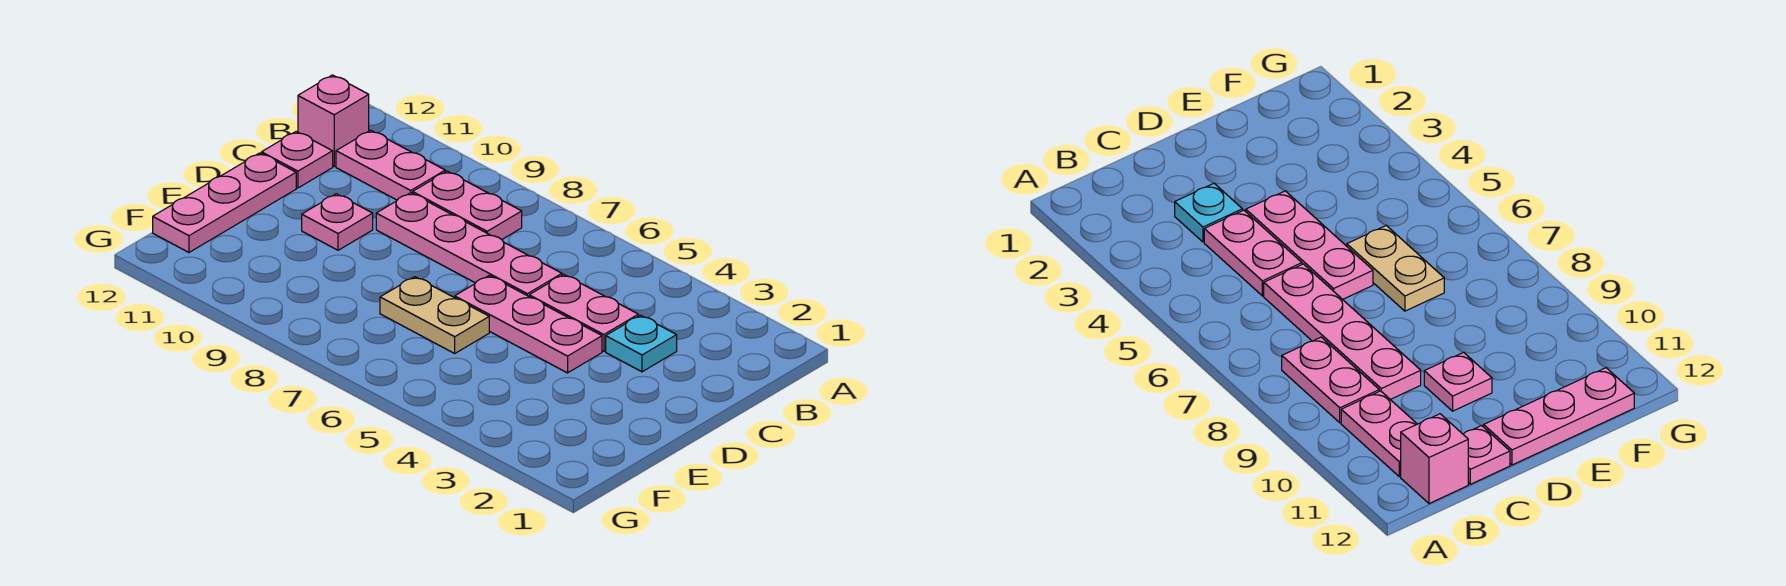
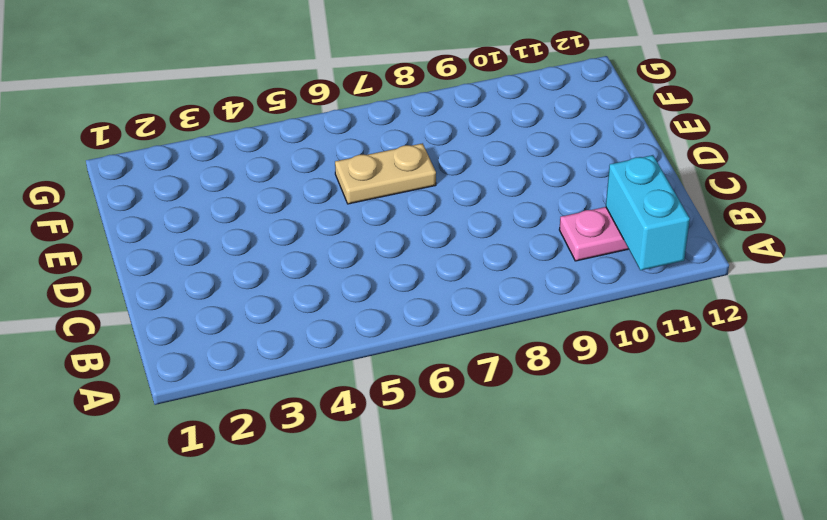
cyan brick A11:B11 level 2 -> none
none -> pink plate B8:B9 level 1
none -> pink brick B12 level 1

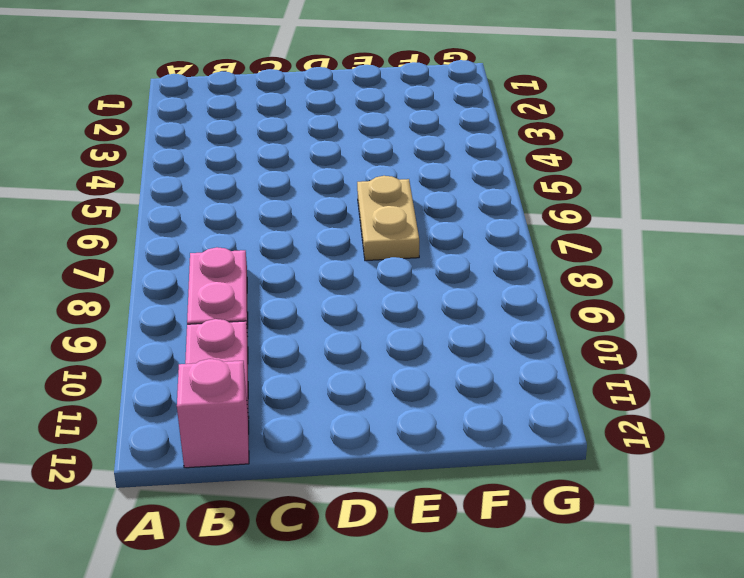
none -> cyan plate C3 level 1
none -> pink plate C4:C5 level 1

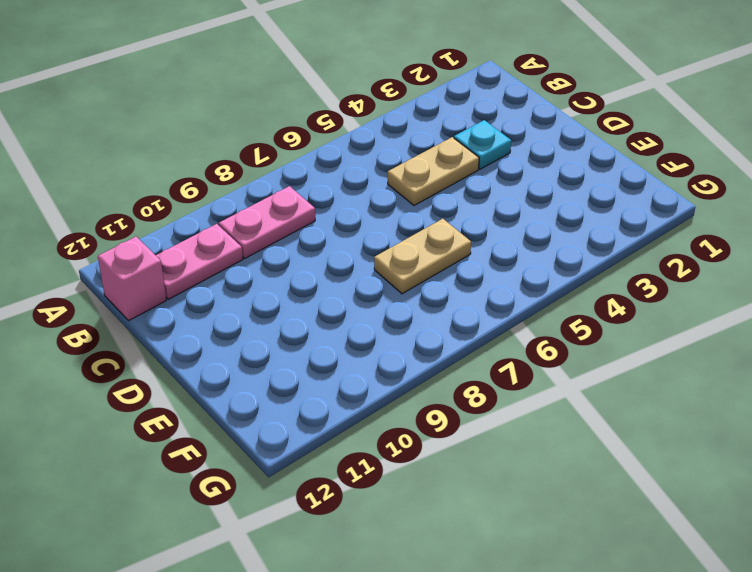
tan plate C4:C5 level 1 -> pink plate C4:C5 level 1
none -> pink plate C6:C9 level 1
none -> pink plate C12 level 1

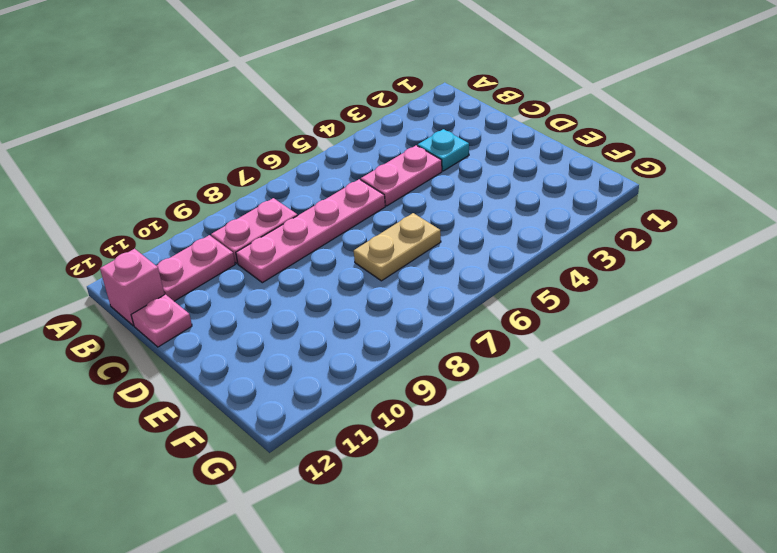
none -> pink plate D4:D6 level 1
none -> pink plate D10 level 1

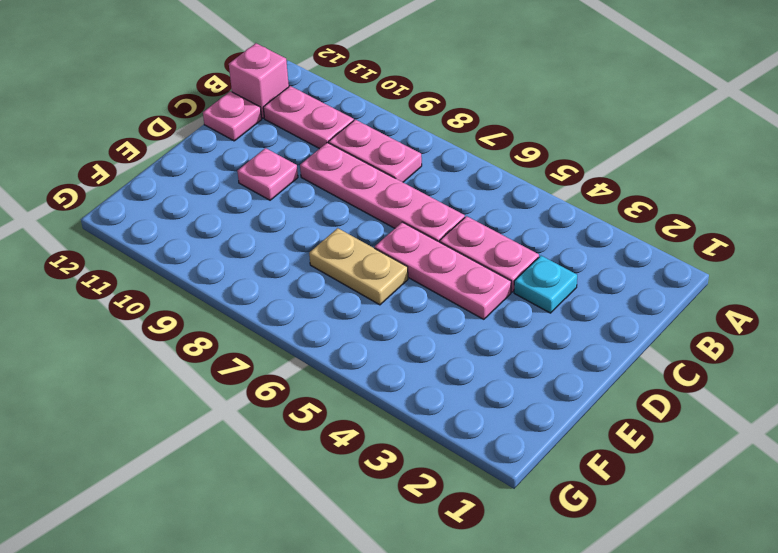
none -> pink plate D12:F12 level 1

